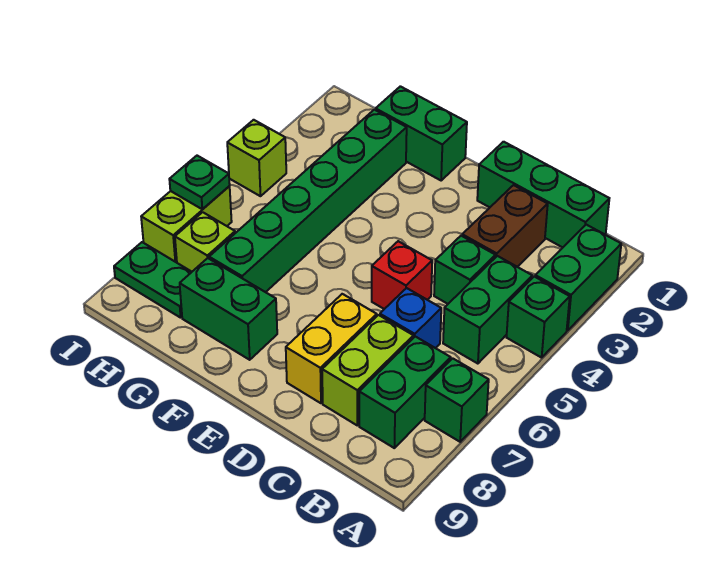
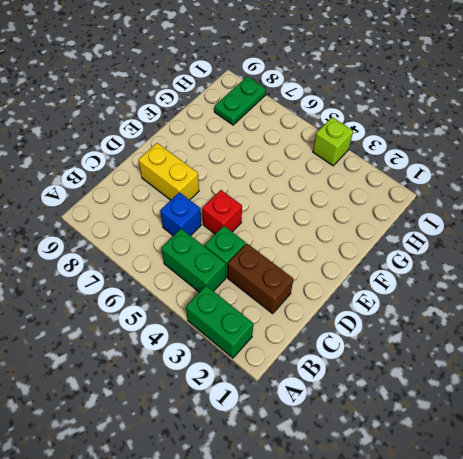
none -> green brick A4 level 1
none -> green brick A7 level 1
none -> green brick B1:D1 level 1

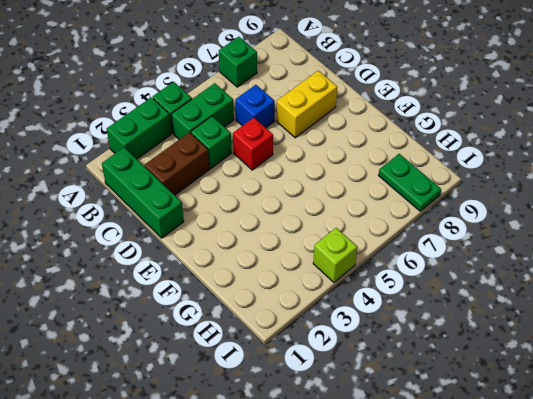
none -> green brick B7:B8 level 1
none -> lime brick C7:C8 level 1
none -> green brick F1:G1 level 1

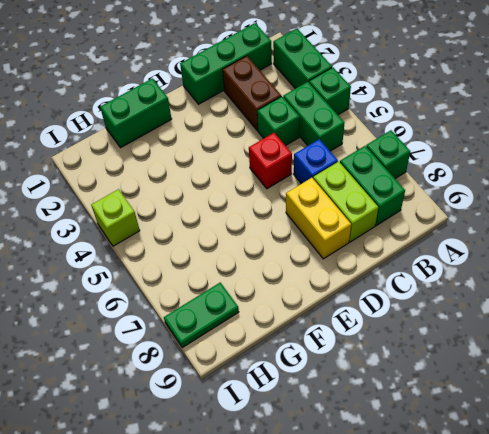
none -> green brick F8:G8 level 1
none -> green brick G2:G7 level 1
none -> lime brick H7 level 1

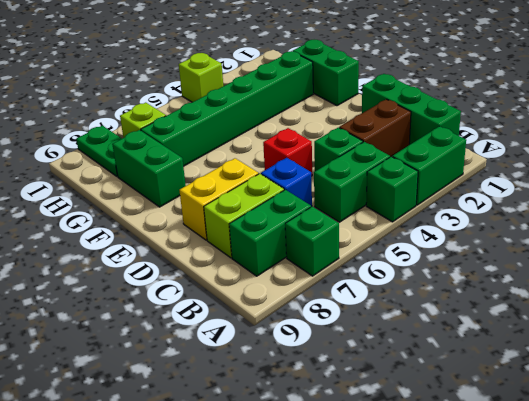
none -> lime brick I6:I7 level 1
none -> green plate I6 level 2

